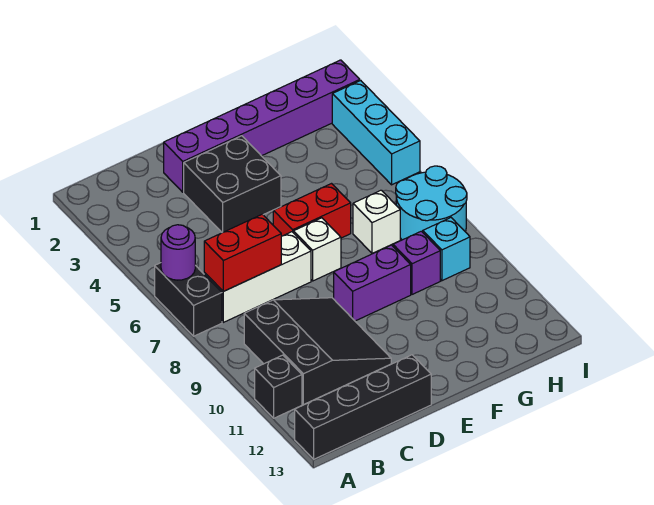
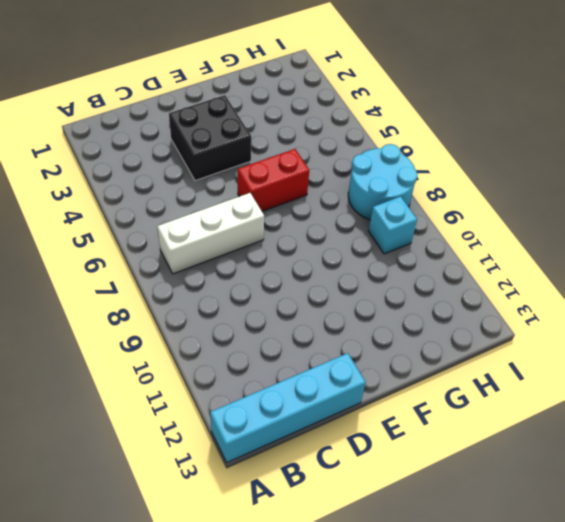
cyan brick A13:D13 level 1 -> black brick A13:D13 level 1
none -> black brick A6:A7 level 1
none -> black brick A11 level 1
none -> black slope B9:D11 level 1 top B

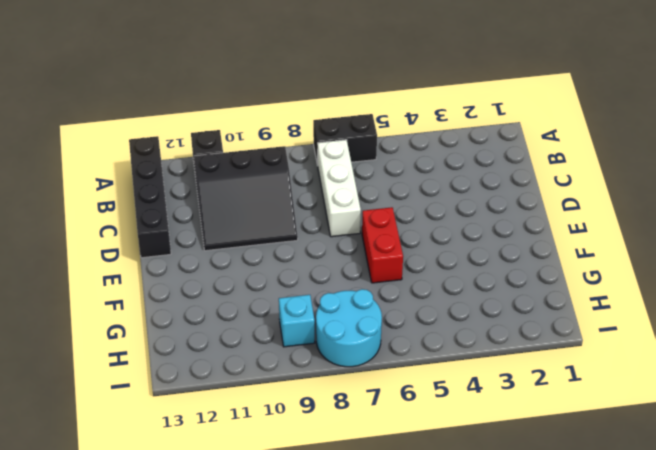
none -> purple brick D2:I2 level 1
none -> black brick D3:E4 level 1
none -> white brick E7 level 1

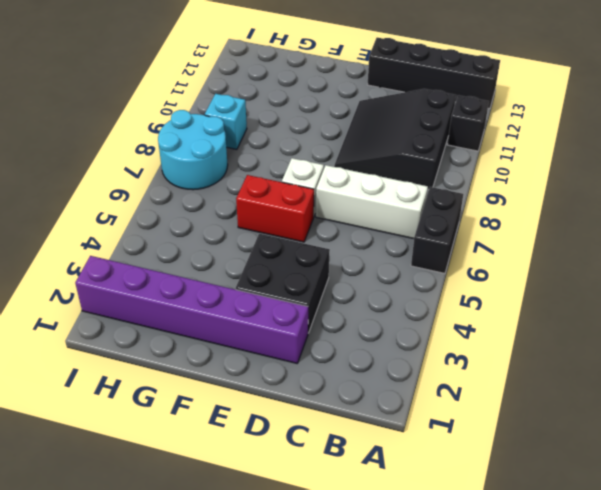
none -> purple brick E9:F9 level 1
none -> white brick G7 level 1
none -> purple brick G9 level 1

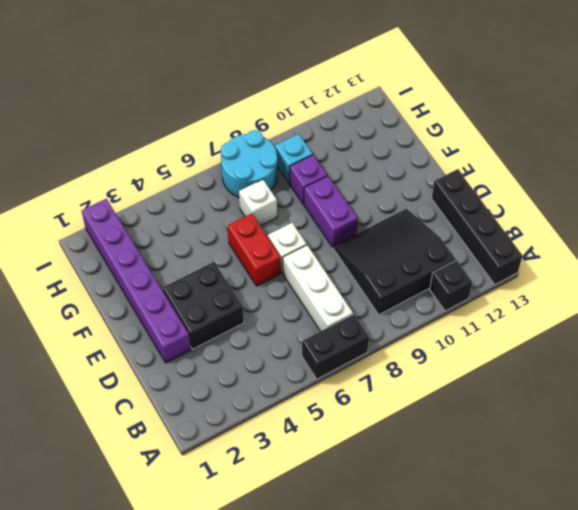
none -> cyan brick I3:I5 level 1
none -> purple round brick A6 level 2
none -> red brick B7:C7 level 2

